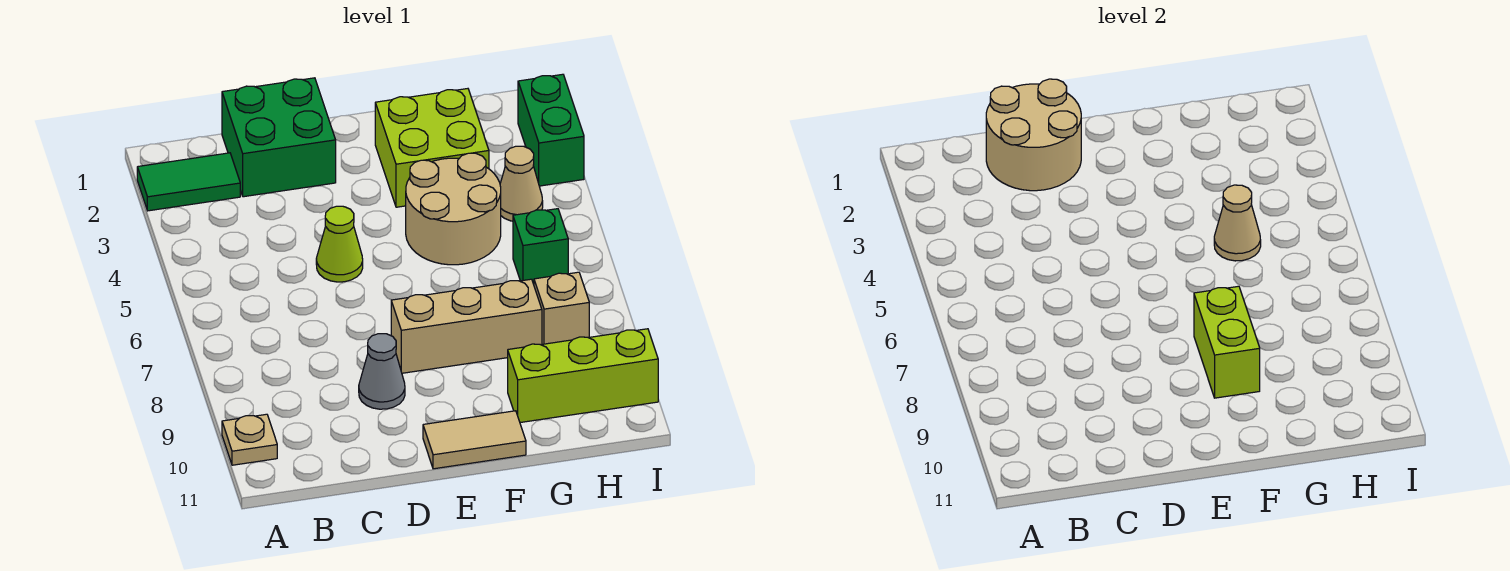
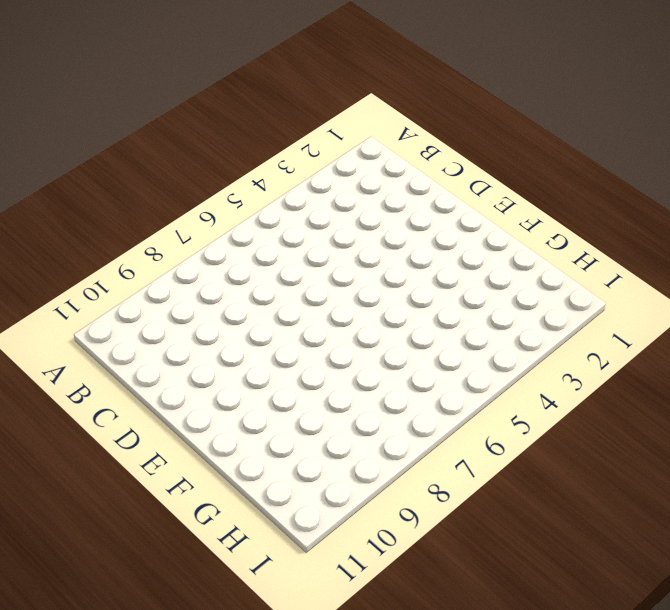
none -> green tile A2:B2 level 1
none -> tan plate A10 level 1
none -> green brick C1:D2 level 1

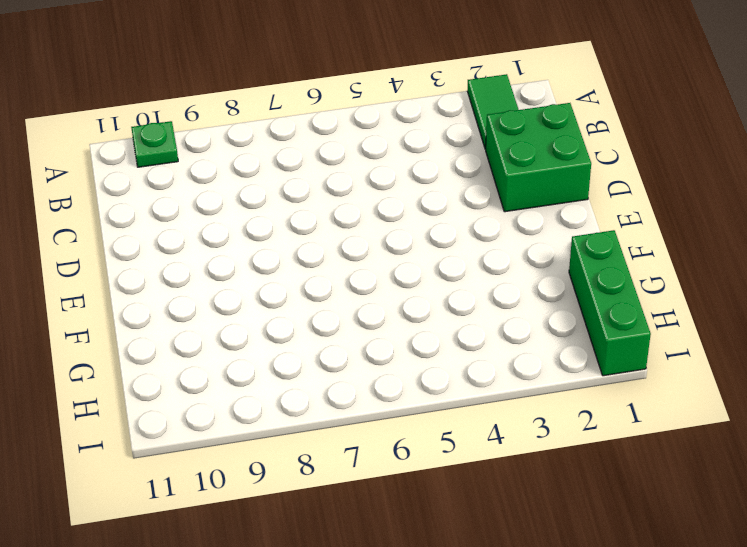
green plate A10 level 1 -> tan plate A10 level 1
green brick G1:I1 level 1 -> none
none -> lime cone D5 level 1
none -> grey cone D9 level 1
none -> tan brick E8:G8 level 1

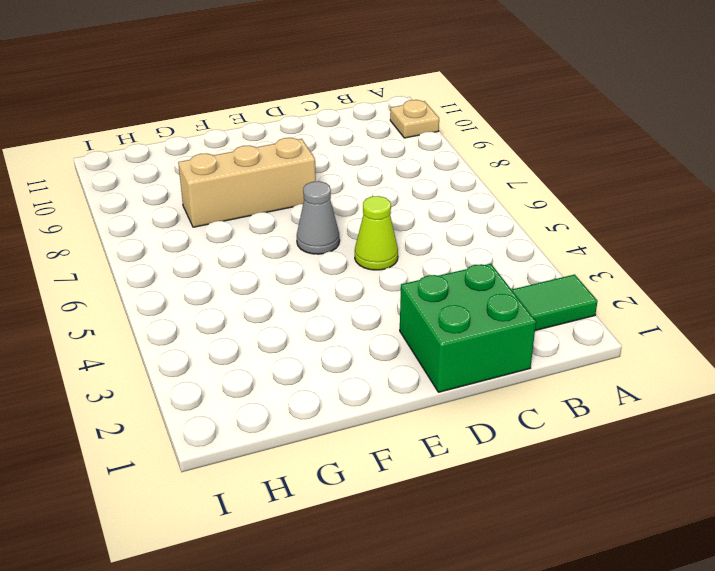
grey cone E6 level 1 -> grey cone D9 level 1
none -> tan tile E11:F11 level 1
none -> lime brick F2:G3 level 1
none -> tan round brick F4:G5 level 1

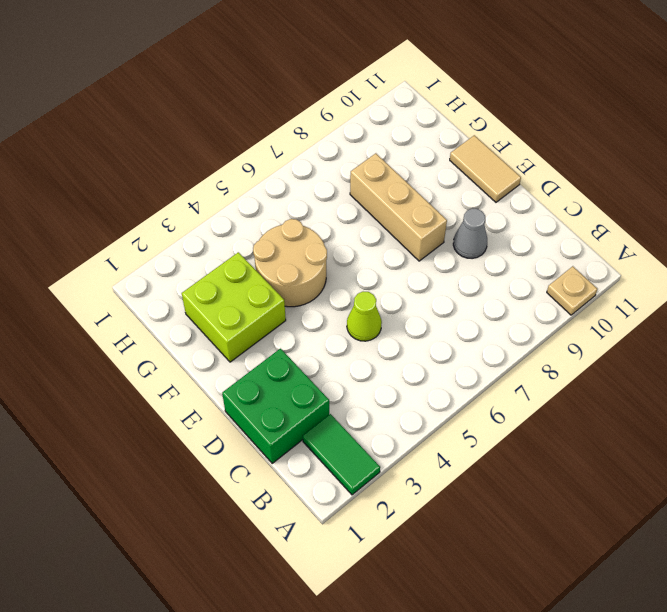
none -> lime brick G10:I10 level 1
none -> tan cone H4 level 1
none -> green brick H6 level 1

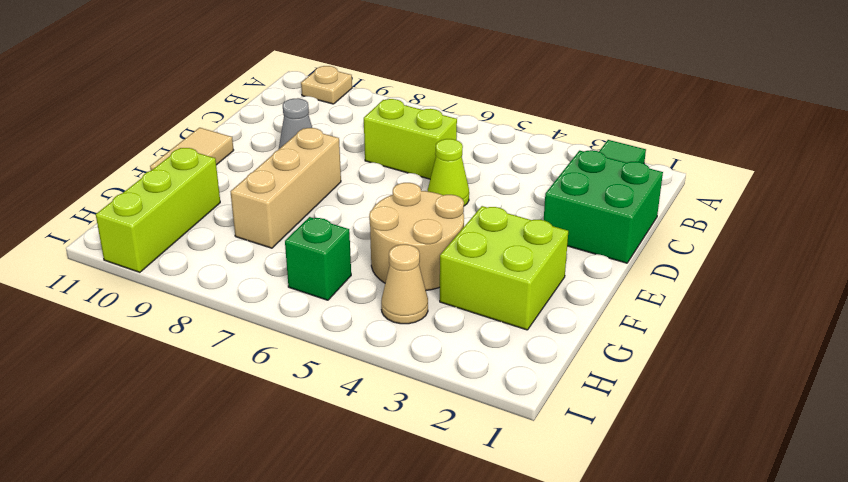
lime brick C6:C7 level 1 -> lime brick F8:F9 level 2
none -> tan brick H8 level 1
none -> green brick I2:I3 level 1
none -> tan round brick C1:D2 level 2

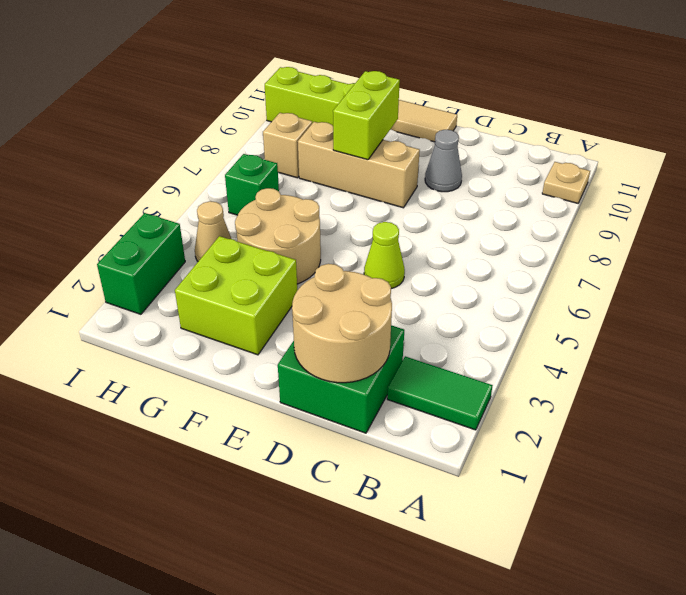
none -> tan cone G5 level 2

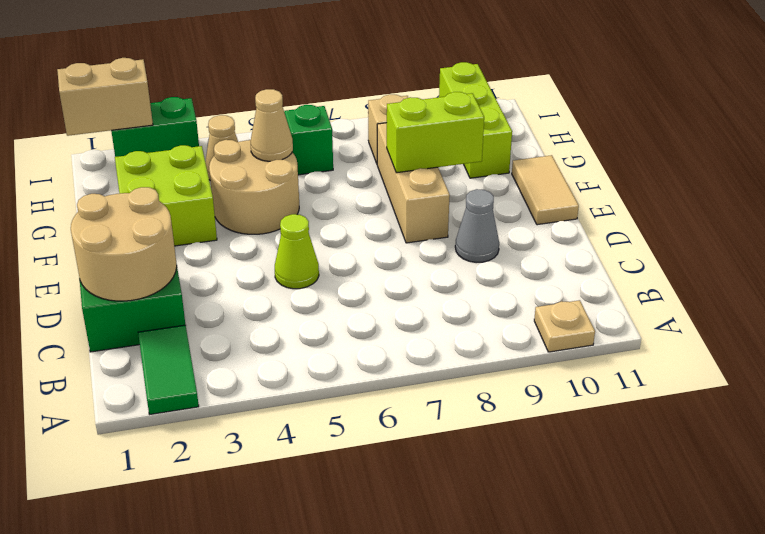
tan brick I1:I2 level 2 -> none

